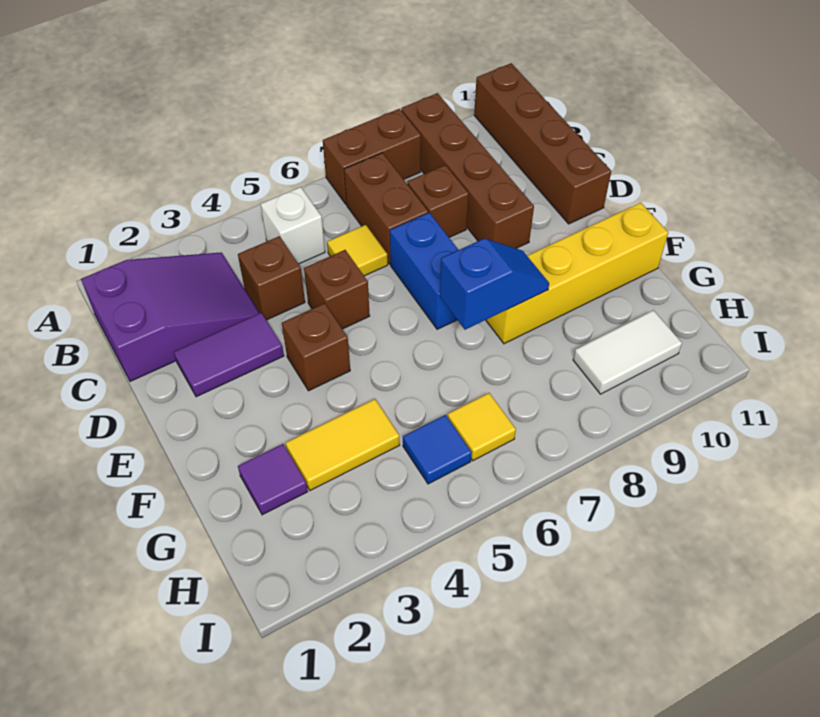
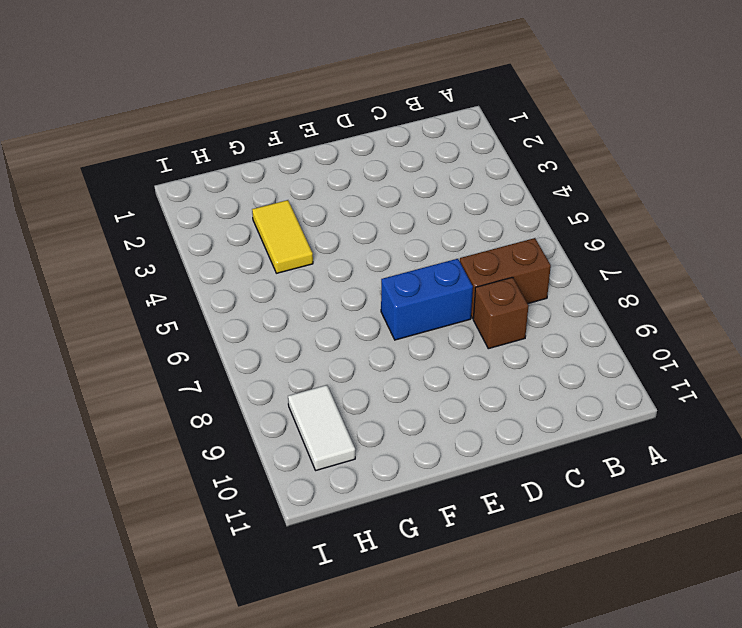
none -> brown brick A7:A8 level 1
none -> brown brick A9:D9 level 1
none -> brown brick A11:D11 level 1

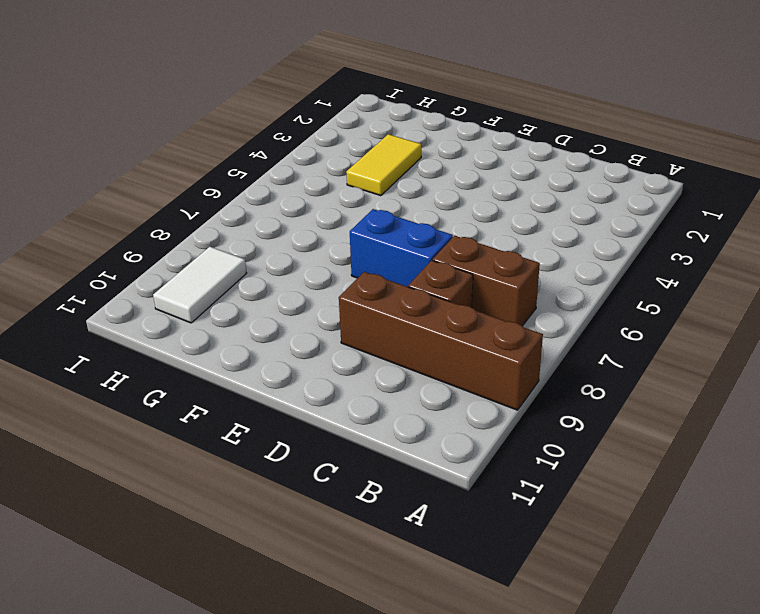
none -> brown brick A7:A8 level 1
none -> brown brick A11:D11 level 1
none -> purple slope B1:C3 level 1 top 1

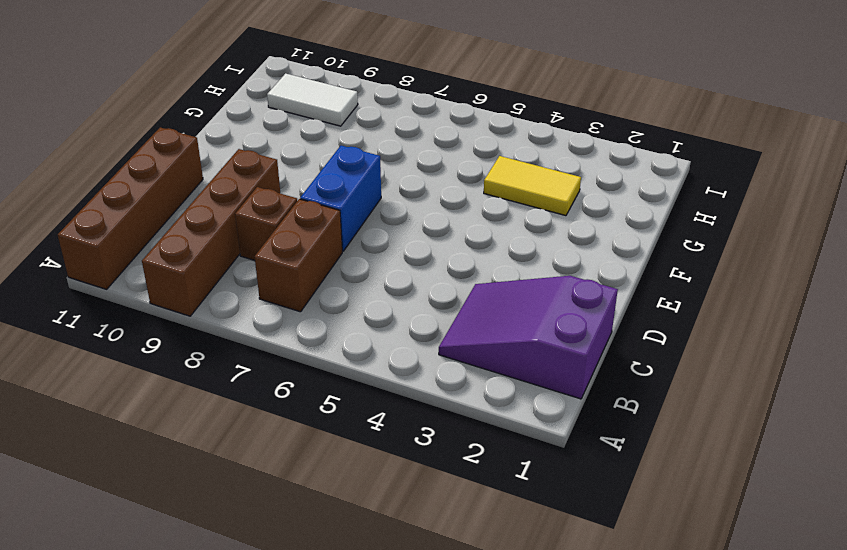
none -> brown brick A7:A8 level 1
none -> white brick B5 level 1
none -> brown brick C4 level 1

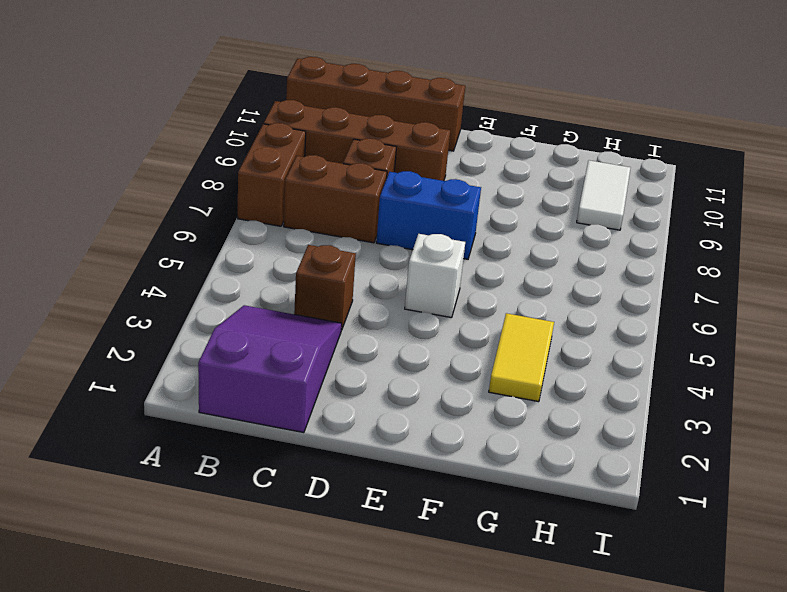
white brick E5 level 1 -> white brick B5 level 1
none -> yellow tile C6 level 1
none -> purple tile D2:D3 level 1
none -> brown brick D5 level 1

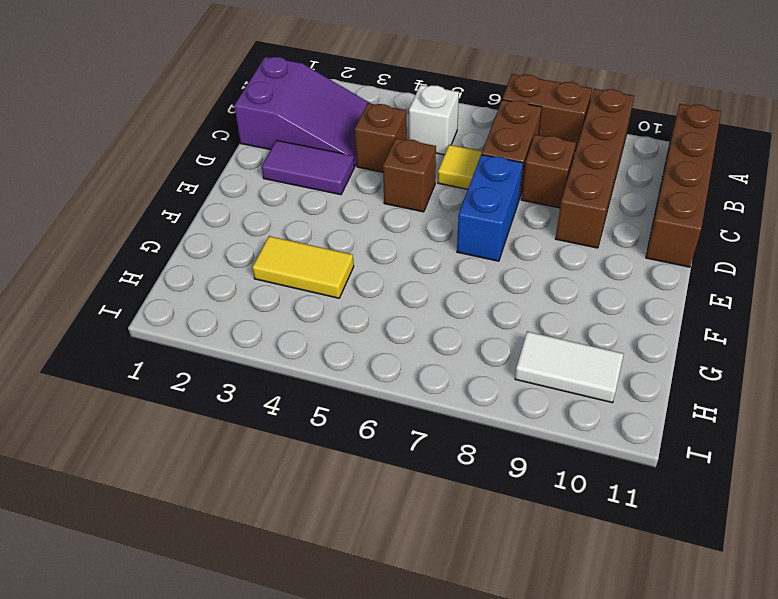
none -> brown brick E4 level 1
none -> yellow brick F8:F11 level 1
none -> purple tile G2 level 1

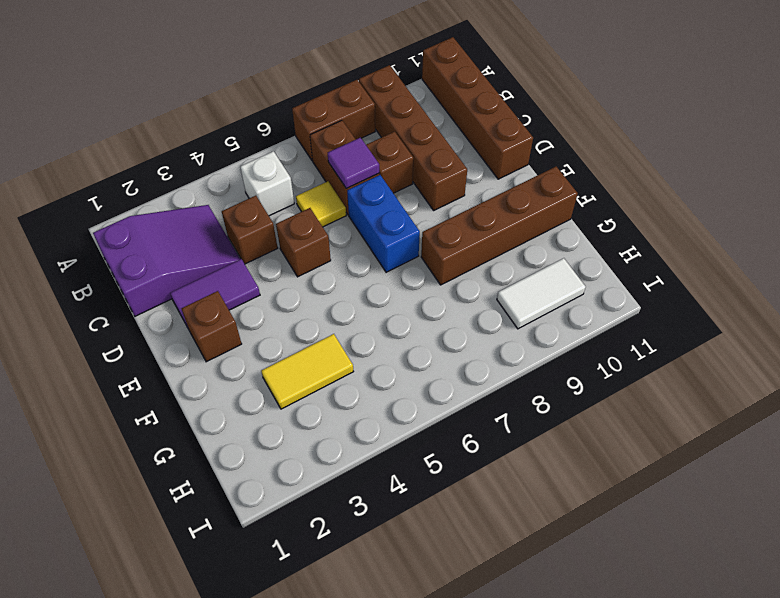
purple tile C7 level 2 -> purple tile G2 level 1
brown brick E2 level 1 -> brown brick E4 level 1
brown brick F8:F11 level 1 -> yellow brick F8:F11 level 1
none -> blue tile H5 level 1
none -> yellow tile H6 level 1
none -> blue slope F7:F8 level 2 top 7

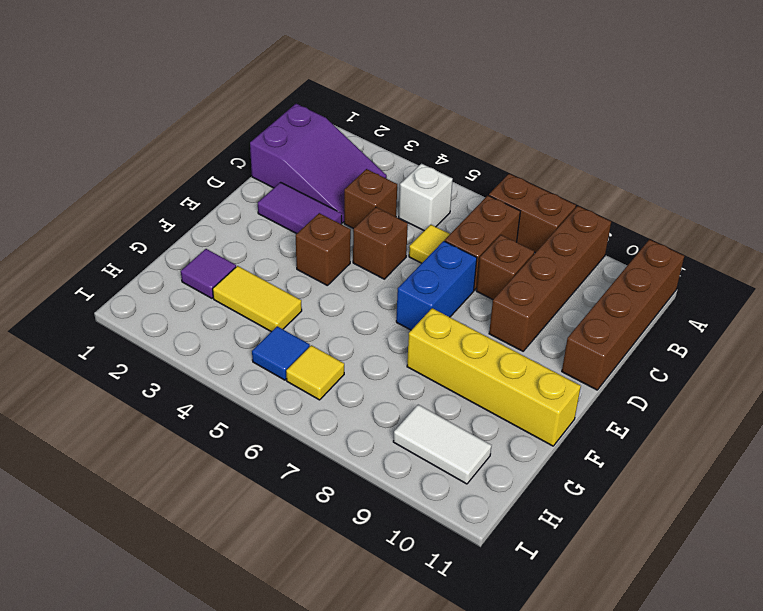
none -> blue slope F7:F8 level 2 top 7

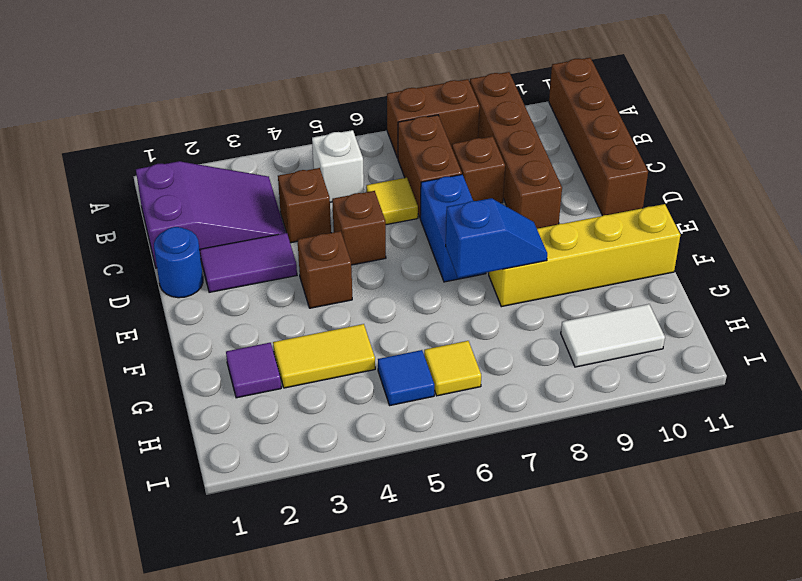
blue round brick D1 level 1 -> none

